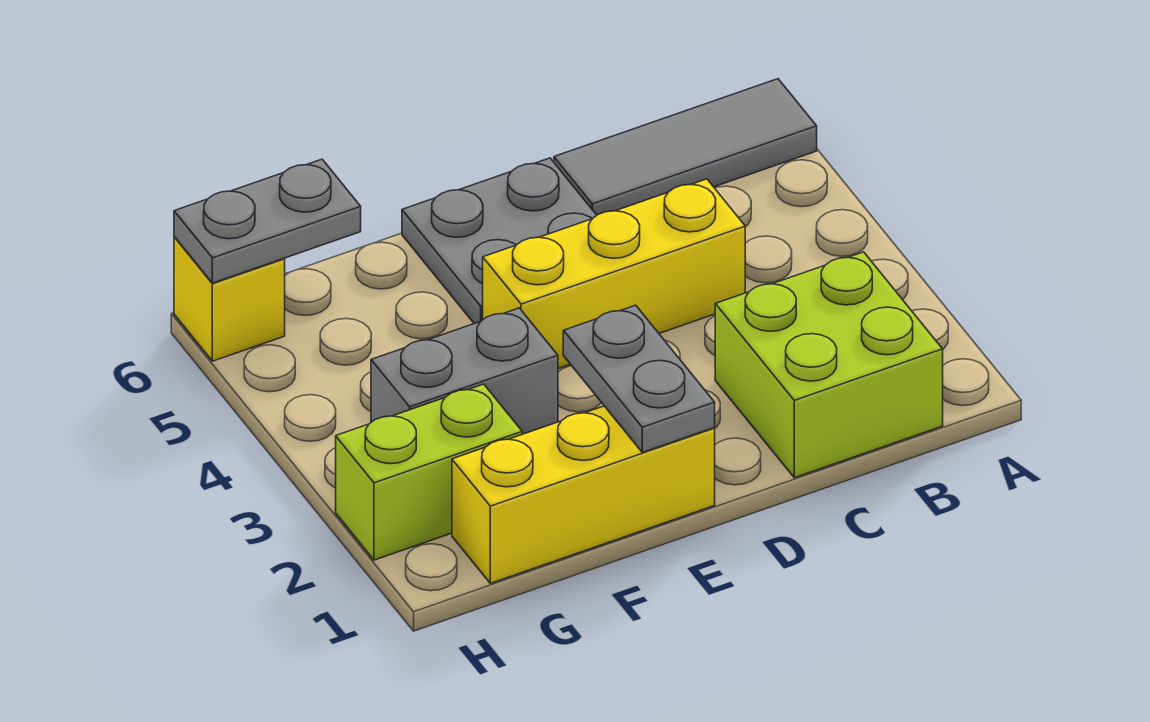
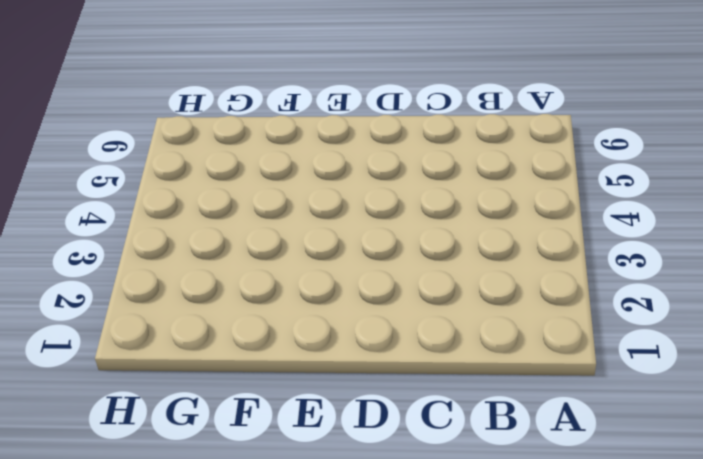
none -> grey tile A6:C6 level 1
none -> lime brick B1:C2 level 1

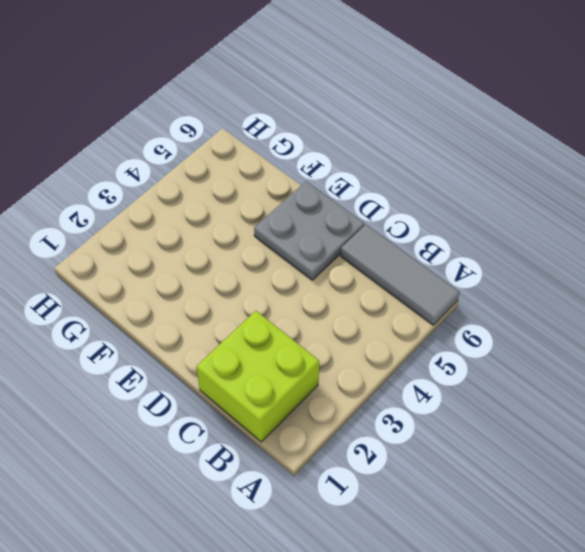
none -> yellow brick C4:E4 level 1
none -> yellow brick E1:G1 level 1

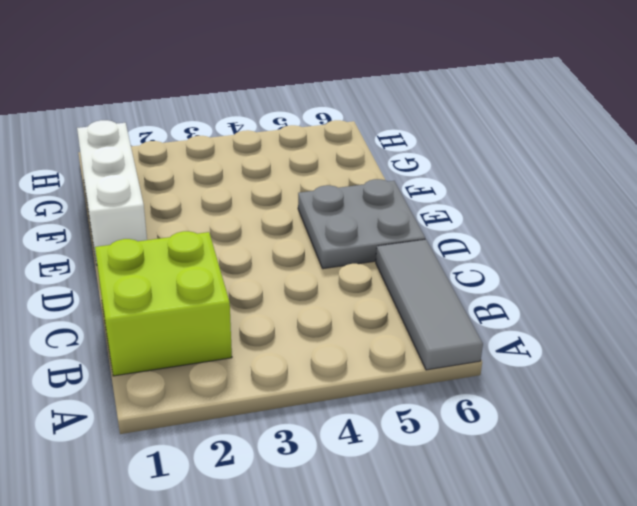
white brick E1:G1 level 1 -> yellow brick E1:G1 level 1
none -> yellow brick C4:E4 level 1
none -> grey brick F3:G3 level 1

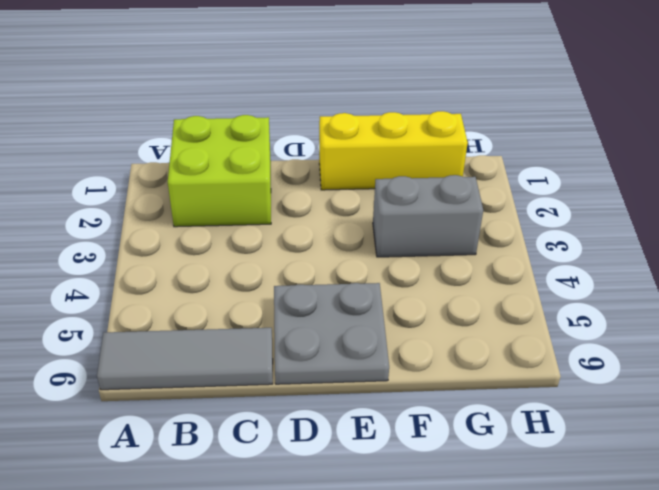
none -> yellow brick C4:E4 level 1
none -> lime brick G2:H2 level 1

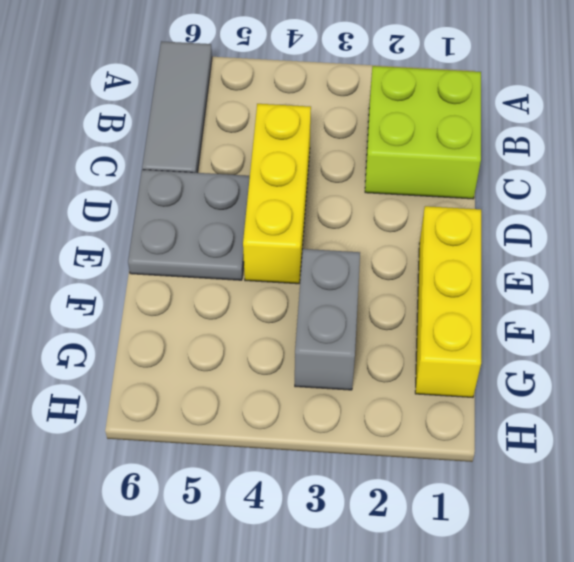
none -> lime brick G2:H2 level 1
none -> yellow brick H6 level 1

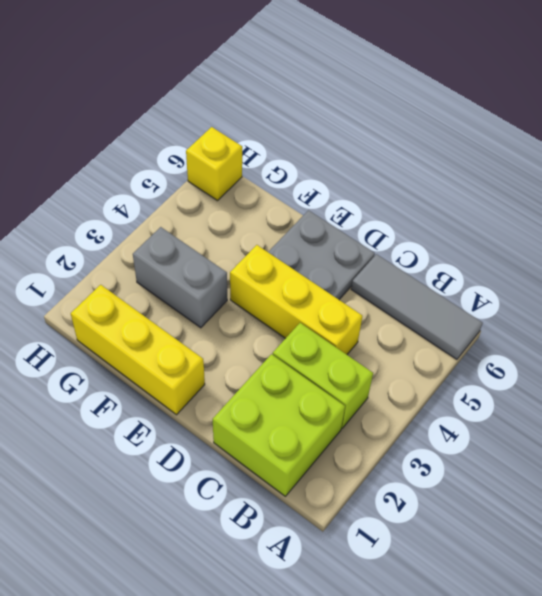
lime brick B3:C3 level 1 -> lime brick G2:H2 level 1
none -> grey plate E1:E2 level 2
none -> grey plate G6:H6 level 2

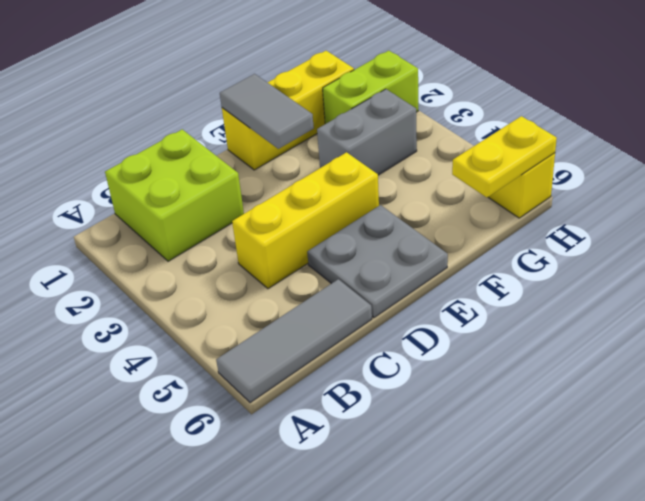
grey tile E1:E2 level 2 -> grey plate E1:E2 level 2
yellow plate G6:H6 level 2 -> grey plate G6:H6 level 2

